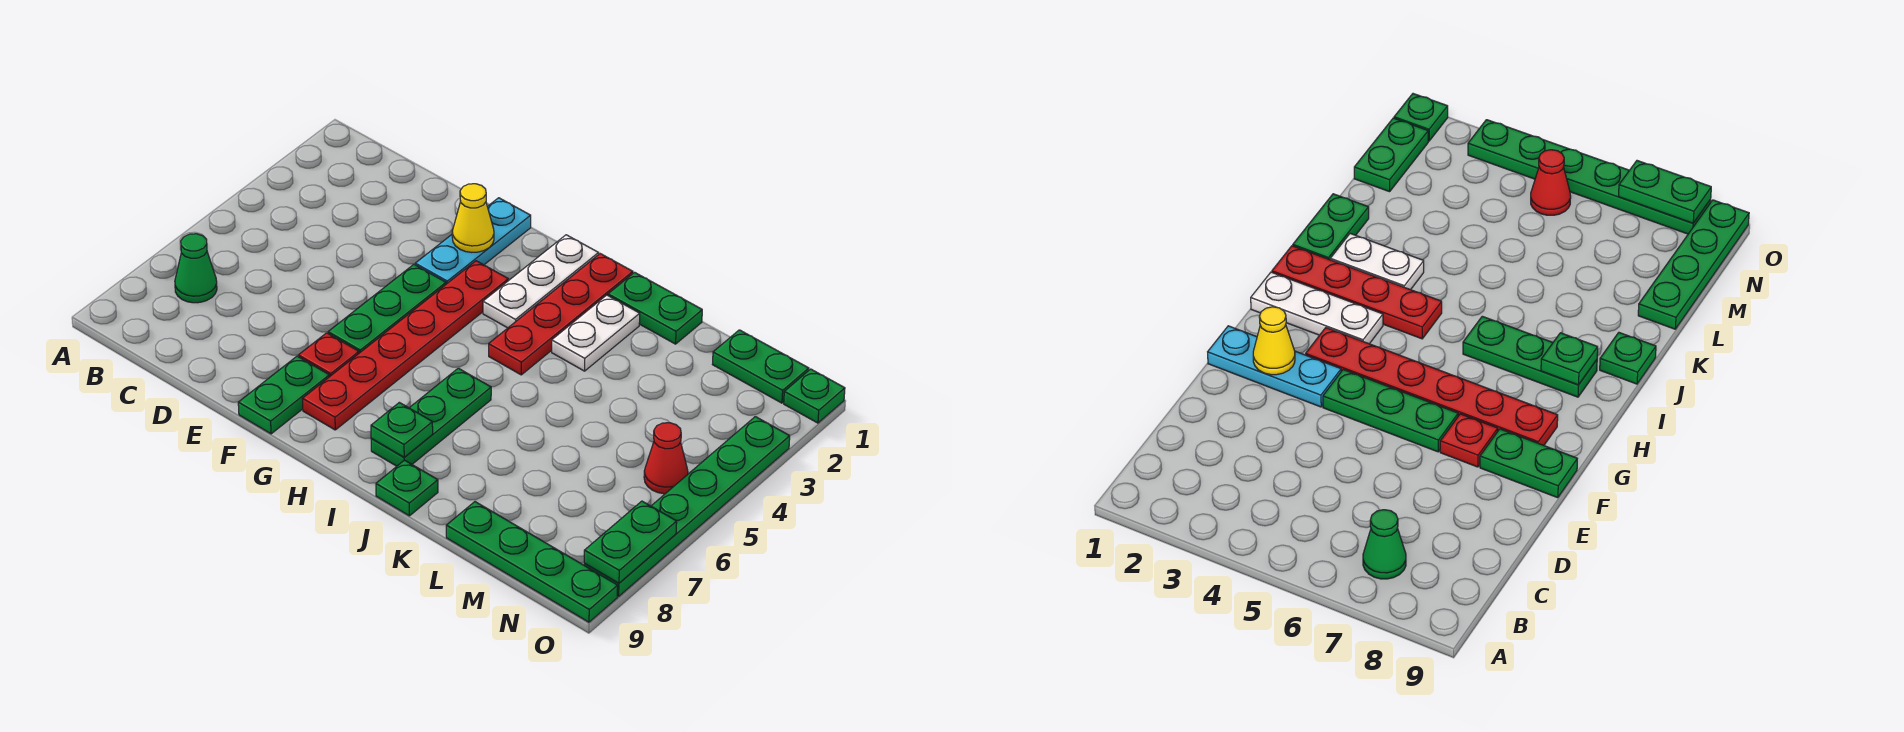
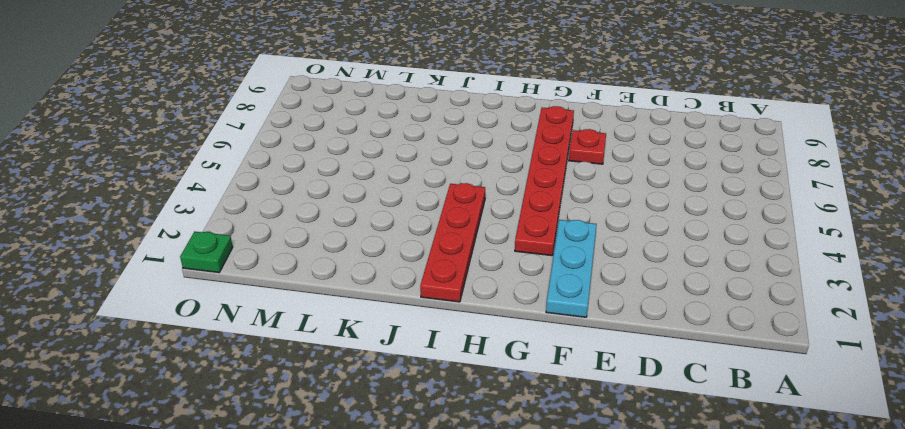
none -> green cone B7 level 1
none -> green plate F4:F6 level 1
none -> green plate F8:F9 level 1

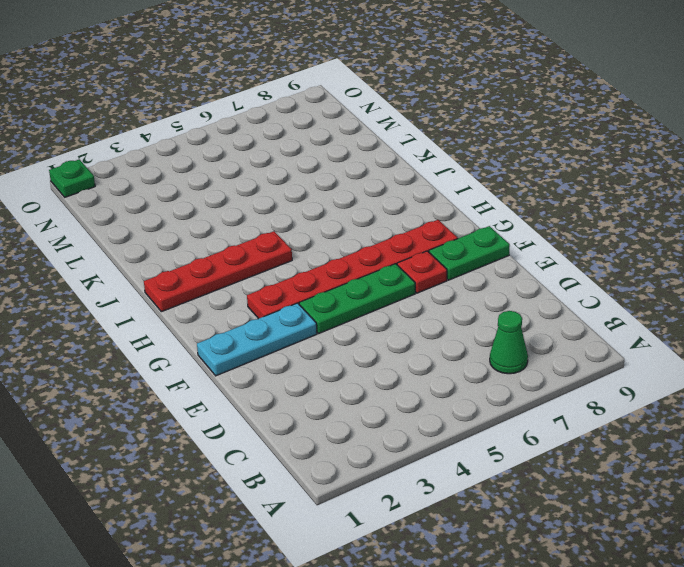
none -> white plate H1:H3 level 1
none -> green plate I6:I8 level 1
none -> green plate J1:K1 level 1

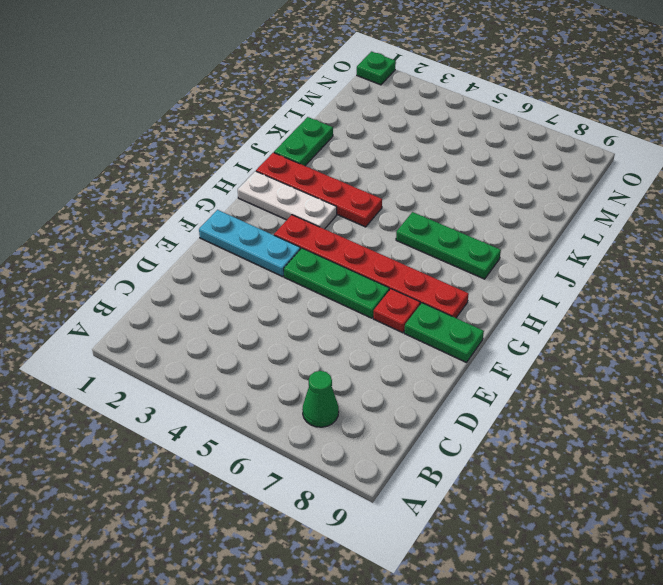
none -> white plate J2:J3 level 1
none -> green plate J9 level 1
none -> green plate L9:O9 level 1

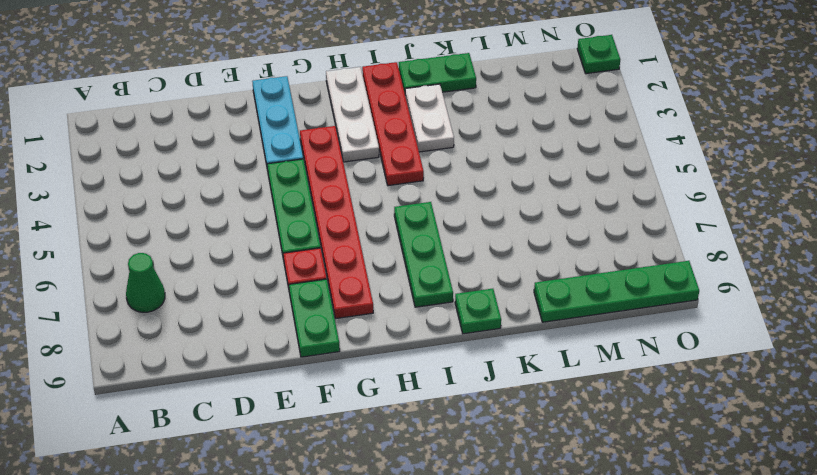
none -> green plate M1:N1 level 1
none -> red cone N5 level 1
none -> green plate O3:O8 level 1

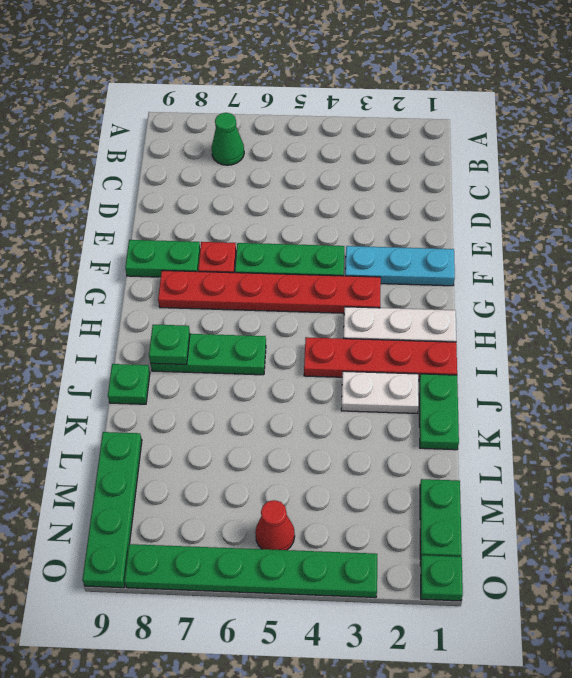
none -> yellow cone F2 level 2
none -> green plate O7:O8 level 2

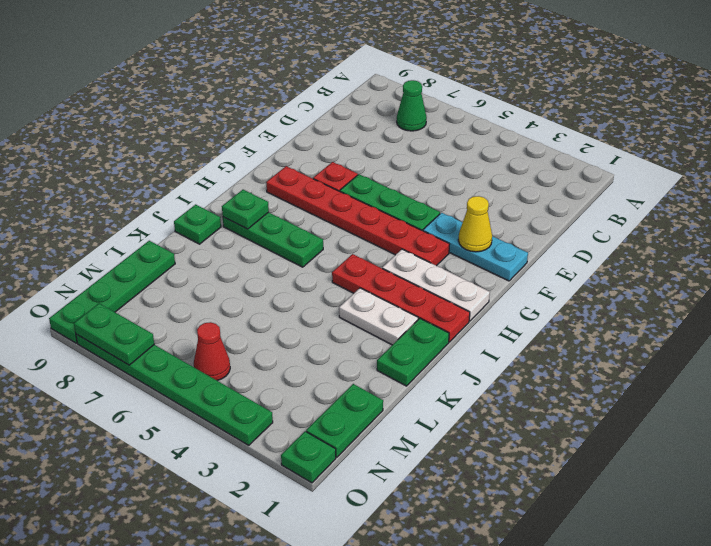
none -> green plate F8:F9 level 1

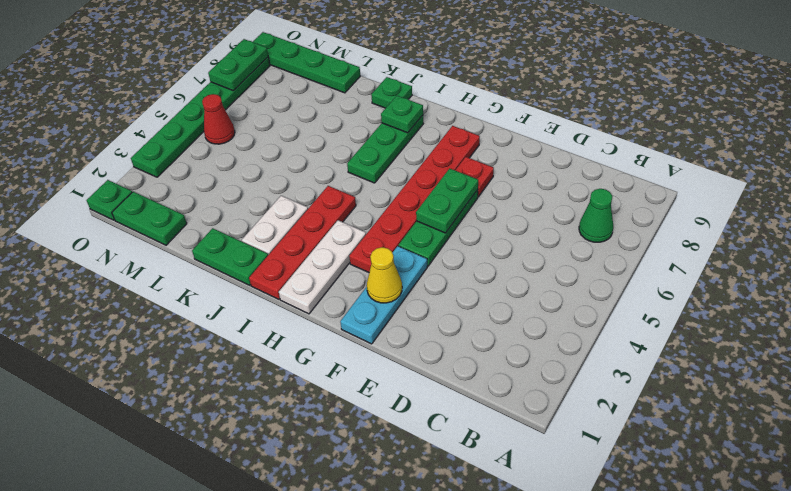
green plate F5:F6 level 2 -> green plate F8:F9 level 1

